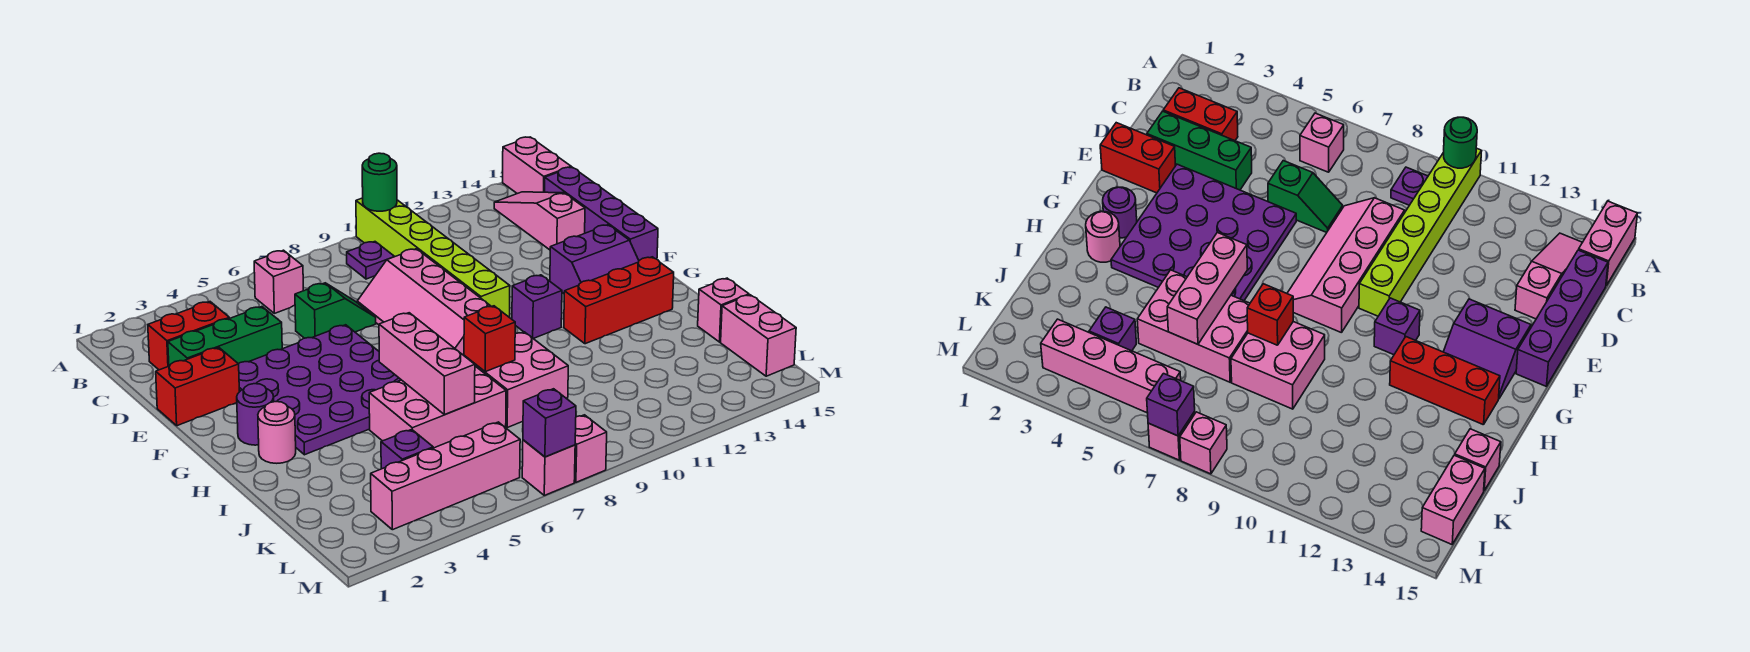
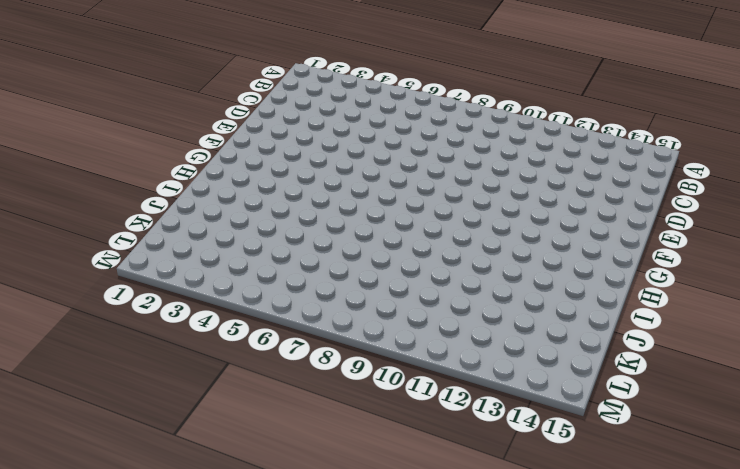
none -> lime brick A10:F10 level 1
none -> pink brick A15:B15 level 1
none -> pink brick B6 level 1

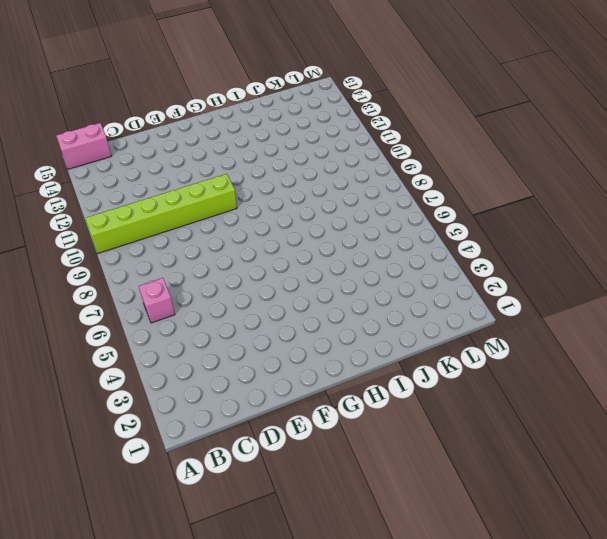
none -> purple plate B9 level 1
none -> pink slope B14:D14 level 1 top D
none -> red brick C2:C3 level 1

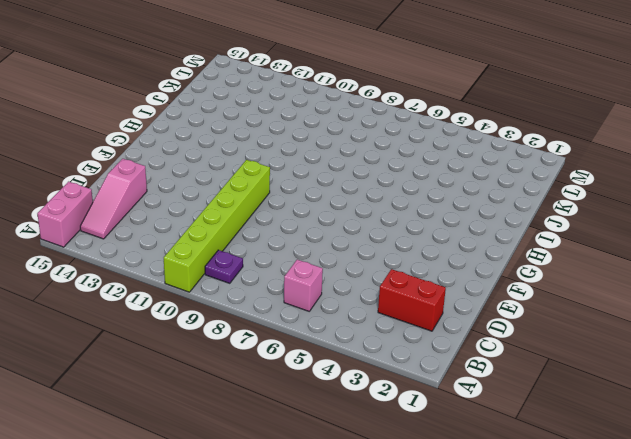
none -> purple brick C15:F15 level 1
none -> green brick D2:D4 level 1
none -> green slope D6:D7 level 1 top 6

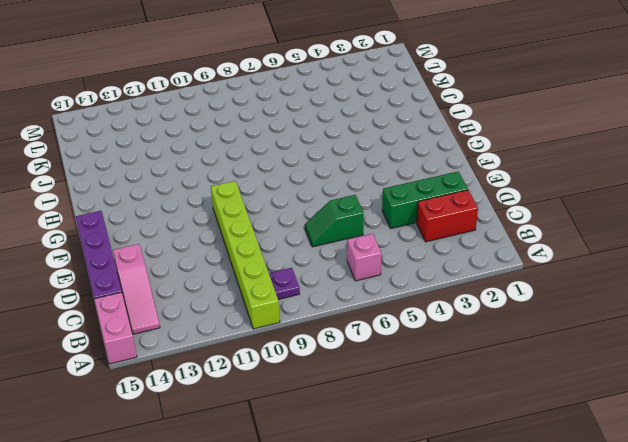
none -> pink slope D8:G9 level 1 top 9
none -> red brick E1:E2 level 1
none -> purple plate E3:H6 level 1

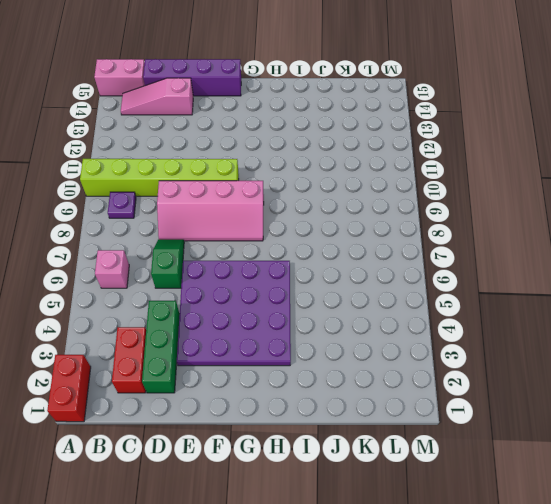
red brick A1:A2 level 1 -> red brick E1:E2 level 1
none -> purple slope F13:G14 level 1 top F
none -> purple round brick G2 level 1
none -> purple brick G11 level 1

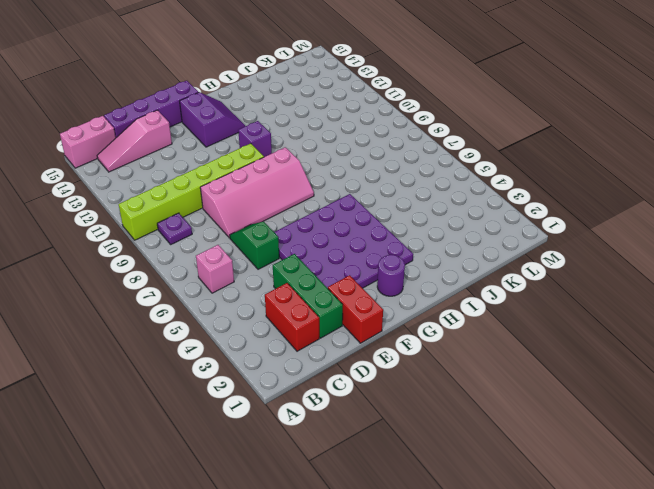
none -> pink round brick H2 level 1
none -> red brick H12:H14 level 1
none -> pink brick I5:J7 level 1

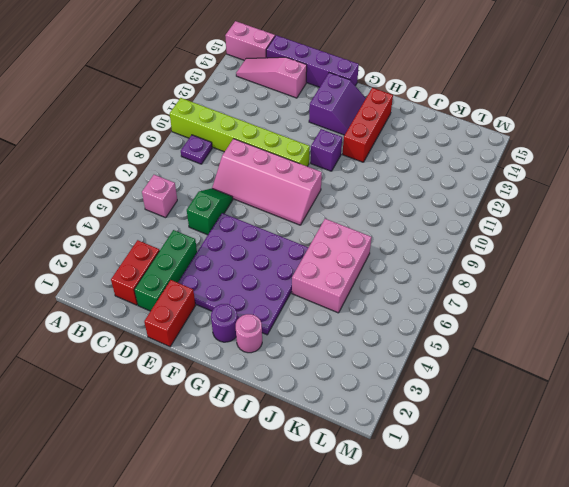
none -> pink brick I8:J9 level 1
none -> pink brick J15 level 1
none -> purple brick K4 level 1

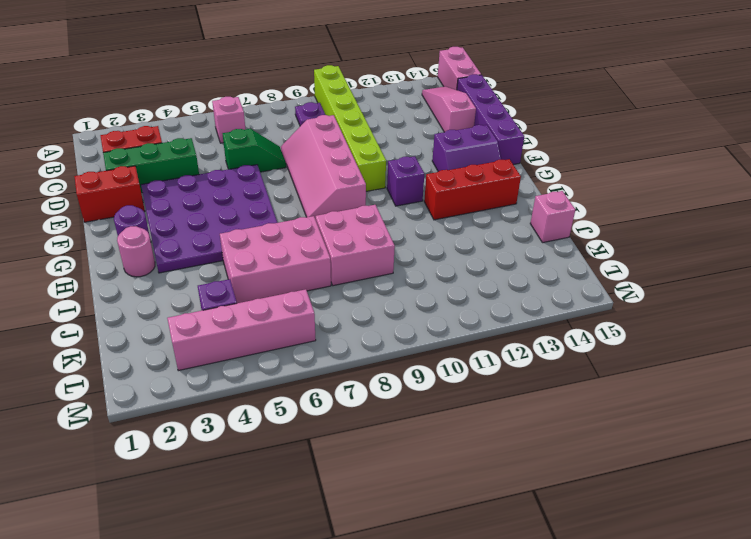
none -> pink brick K15:L15 level 1
none -> pink brick M7 level 1
none -> pink brick M8 level 1

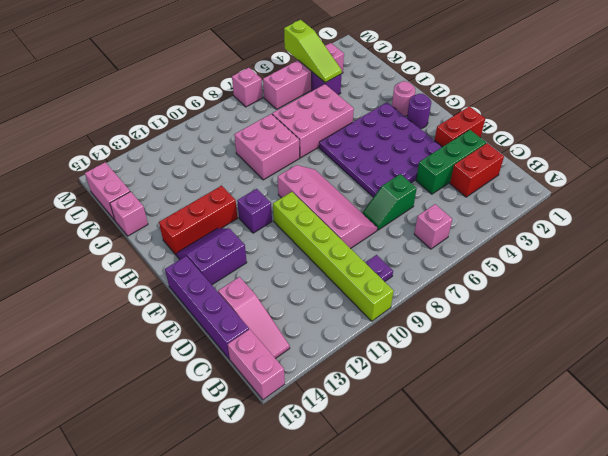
lime slope K4:M4 level 2 top M -> none
none -> pink brick M8 level 1
none -> green round brick A10 level 2
none -> pink brick H6:J6 level 2

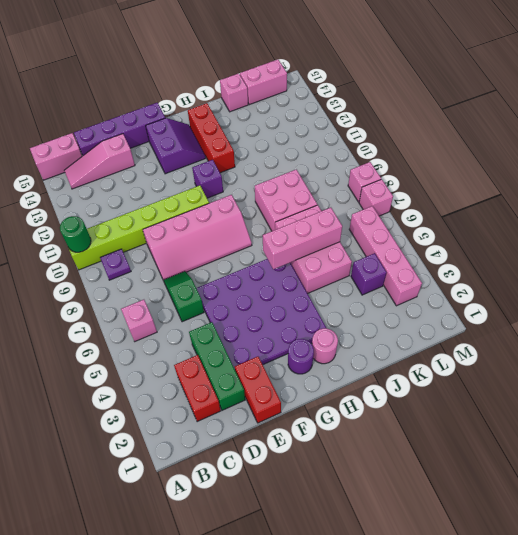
none -> red brick I8 level 2
none -> purple brick M7 level 2

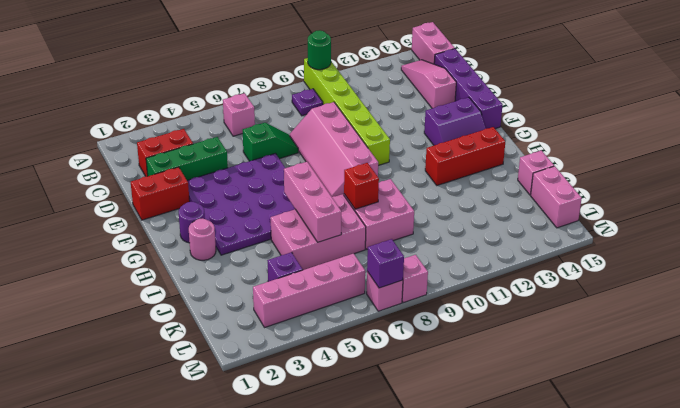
none -> purple brick G11 level 1

